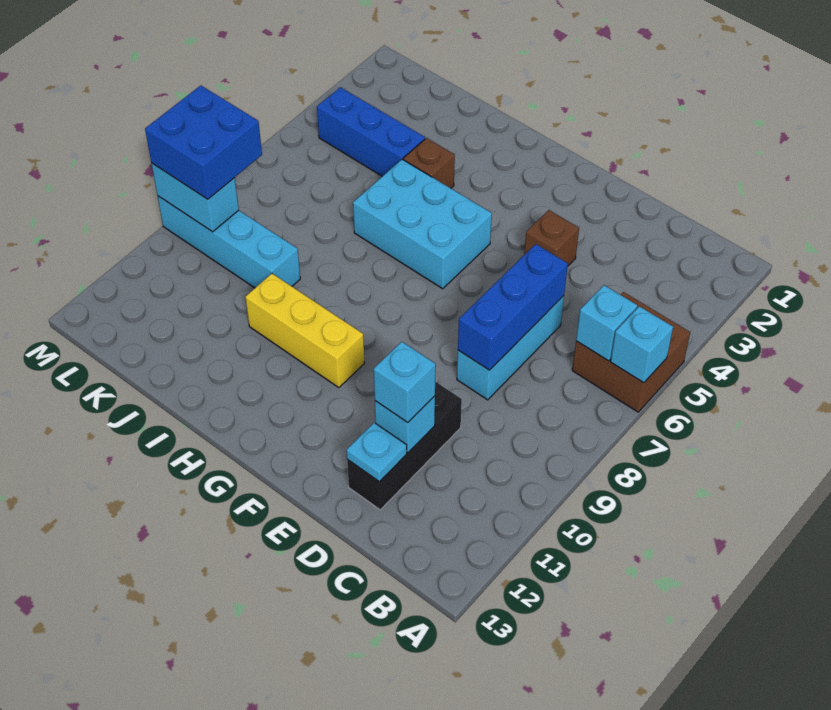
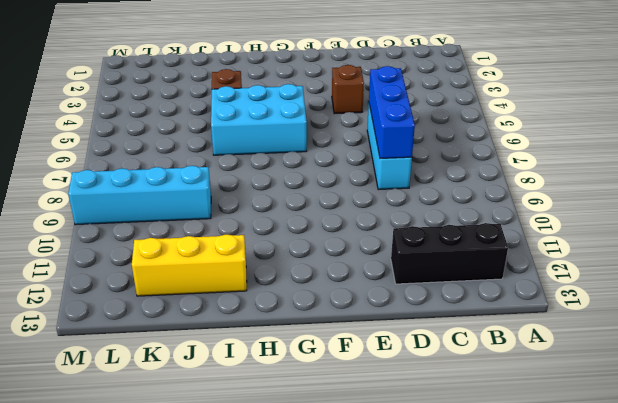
black brick B12:D12 level 1 -> black brick D10:D12 level 1
yellow brick I12:K12 level 1 -> yellow brick G10:I10 level 1
none -> brown brick A5:B6 level 1
none -> blue brick J4:L4 level 1
none -> cyan brick A6 level 2

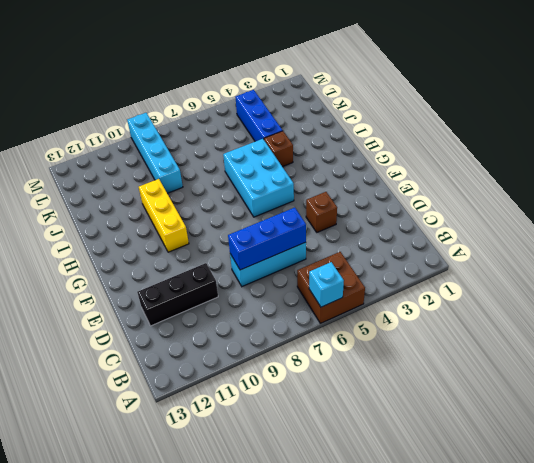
none -> cyan brick B6 level 2
none -> cyan brick D11 level 2
none -> cyan plate D12 level 2

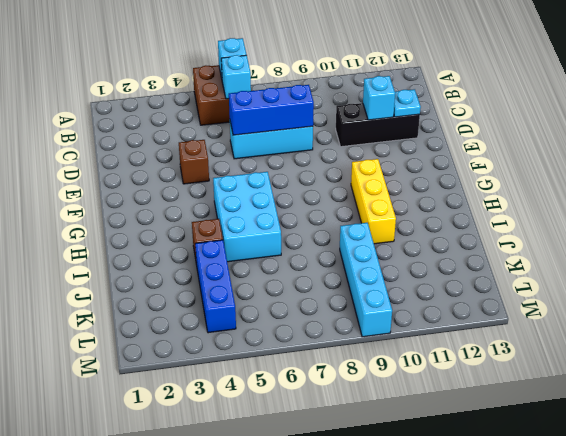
none -> cyan brick L9:M9 level 2
none -> cyan brick D11 level 3
none -> blue brick L8:M9 level 3

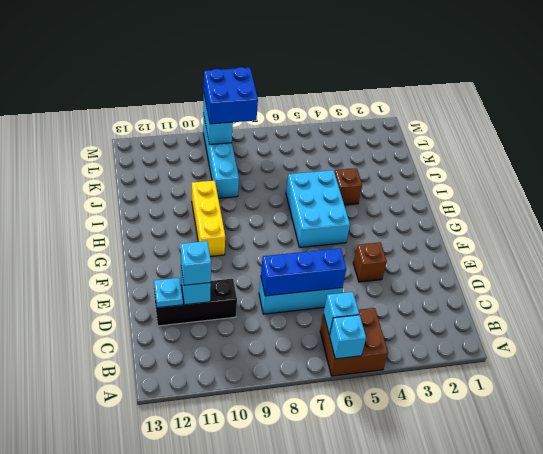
none -> blue brick J4:L4 level 1

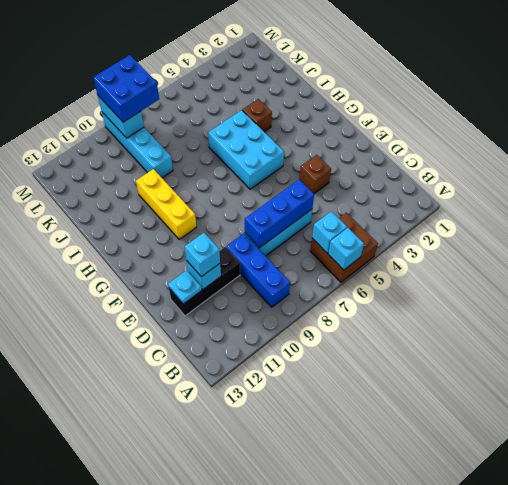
blue brick B9:D9 level 1 -> blue brick J4:L4 level 1

